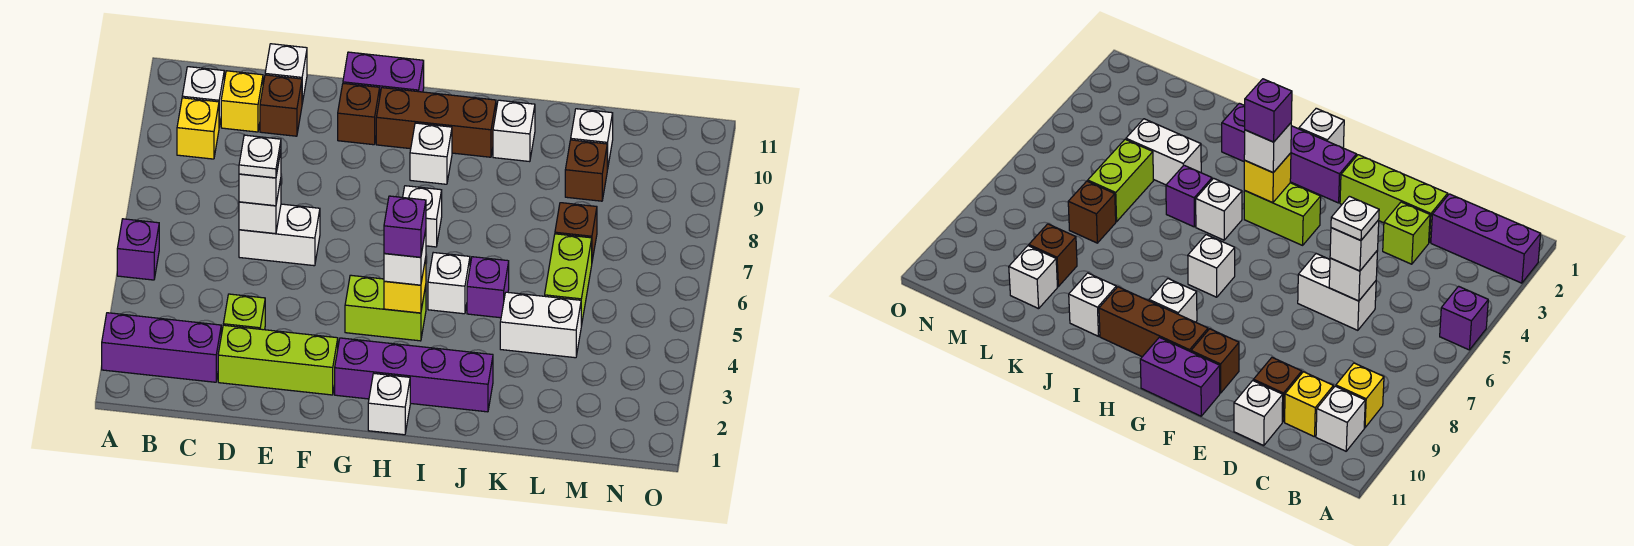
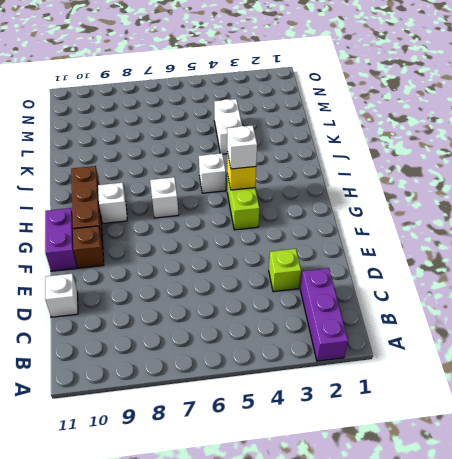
none -> purple brick A5 level 1
none -> yellow brick B9 level 1
none -> white brick B10 level 1
none -> yellow brick C10 level 1

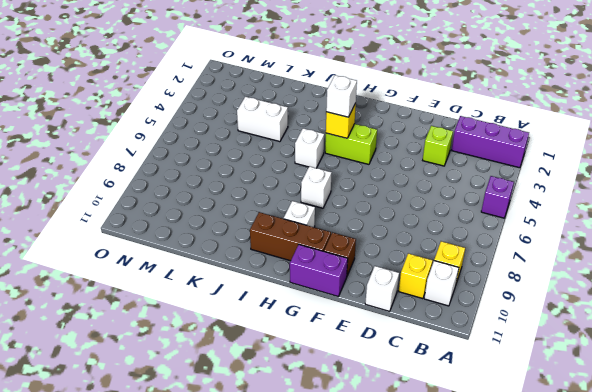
none -> lime brick D2:F2 level 1
none -> white brick D6:E6 level 1
none -> brown brick D10 level 1
none -> purple brick G2:J2 level 1

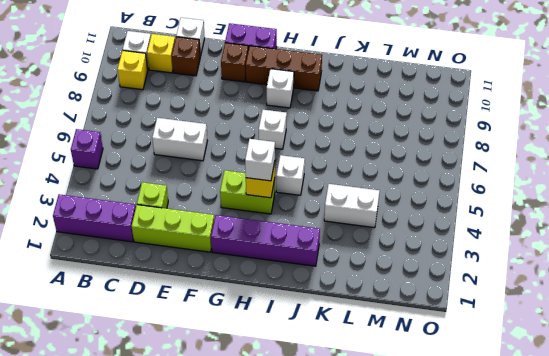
none -> white brick H1 level 1
none -> purple brick J5 level 1
none -> white brick J10 level 1
none -> lime brick L5:L6 level 1

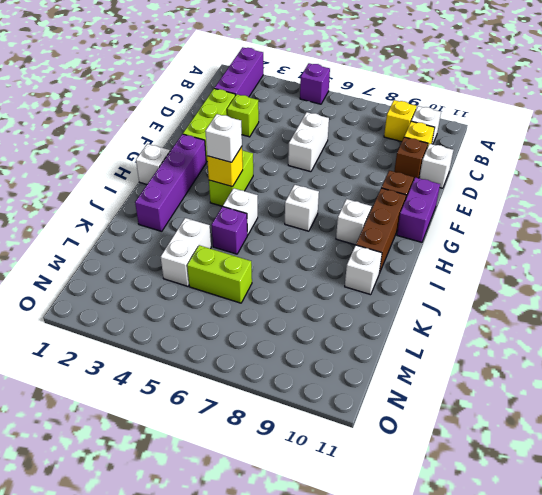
none -> brown brick L7 level 1
none -> brown brick L9 level 1
none -> white brick L10 level 1
none -> white brick D6 level 2

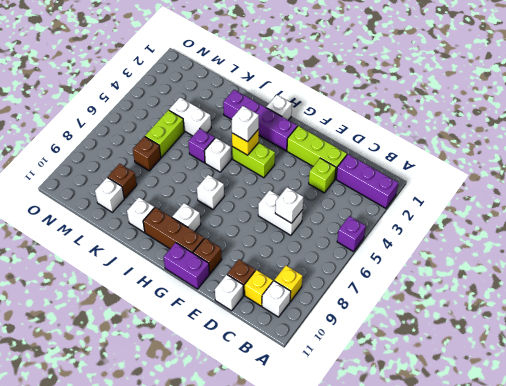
none -> white brick D6 level 3
none -> white plate D6 level 4
none -> purple brick H4 level 4

